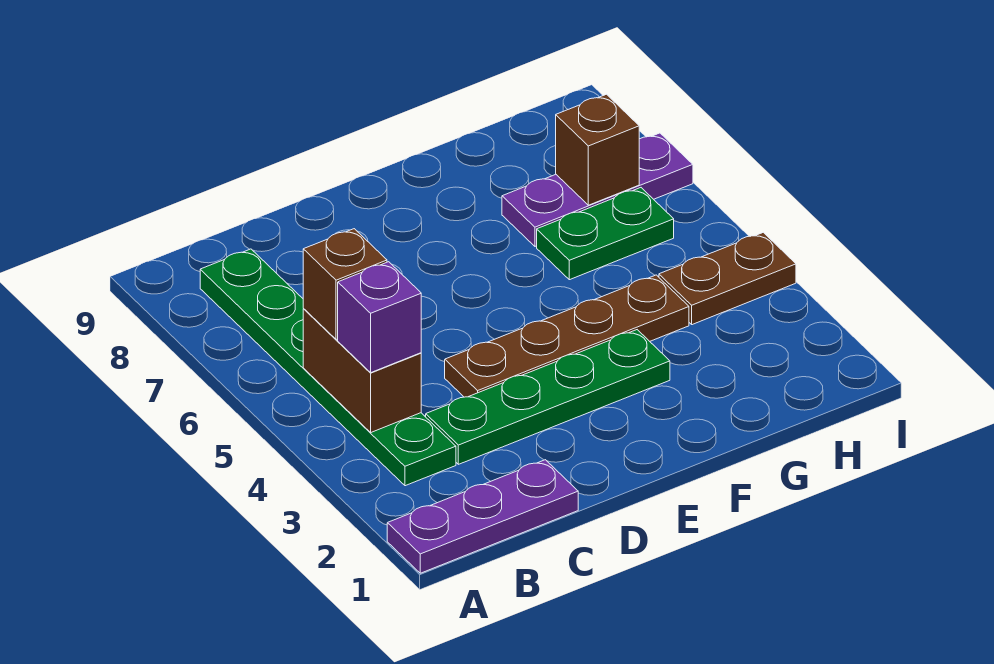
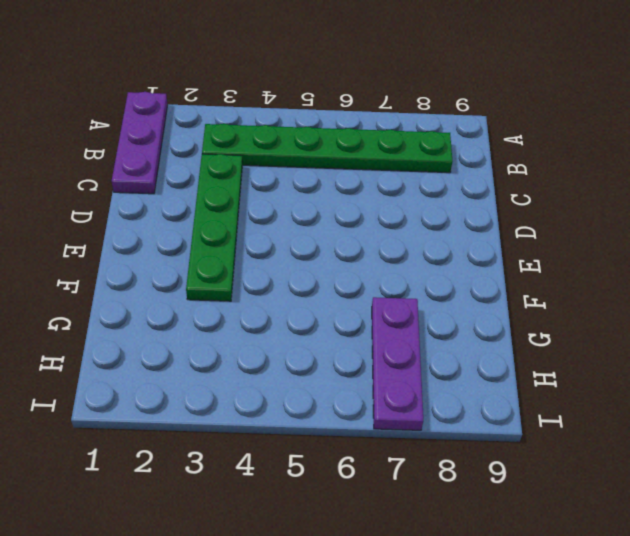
none -> brown plate D4:G4 level 1
none -> green plate G6:H6 level 1

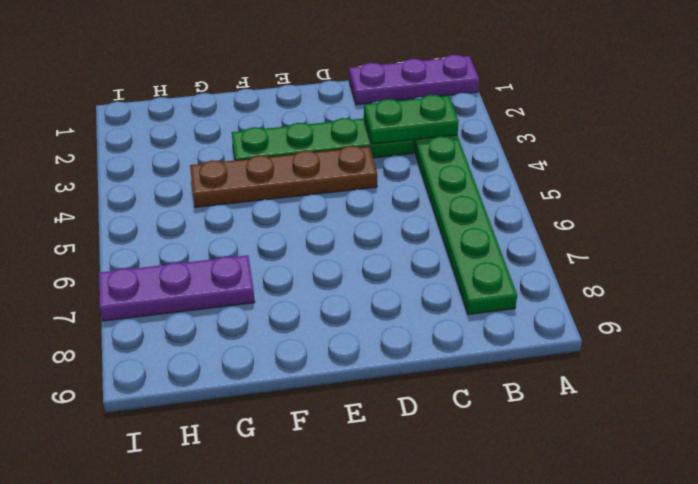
green plate B3:C3 level 2 -> green plate G6:H6 level 1
none -> brown plate H4:I4 level 1
none -> brown brick B4:B5 level 2

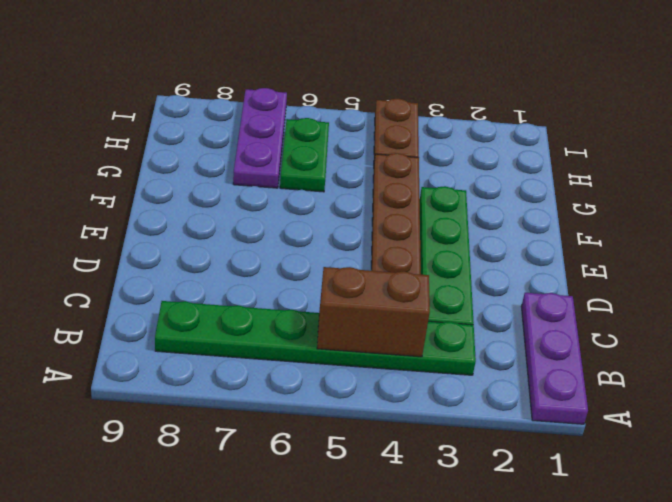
none -> brown brick H7 level 2
none -> purple brick B4 level 3

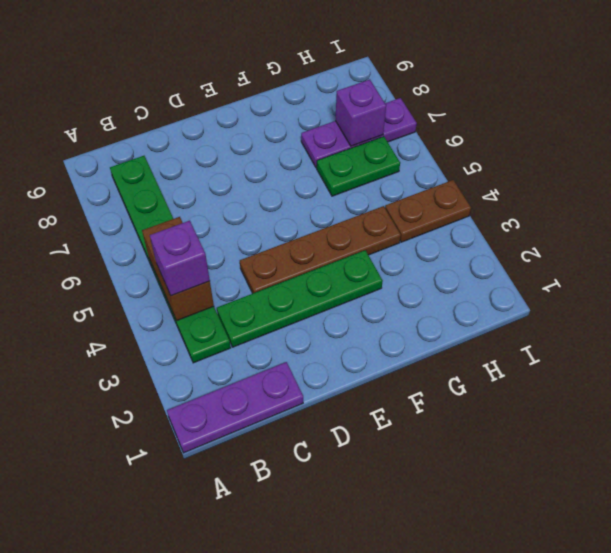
purple brick H7 level 2 -> brown brick H7 level 2
none -> brown brick B5 level 3

